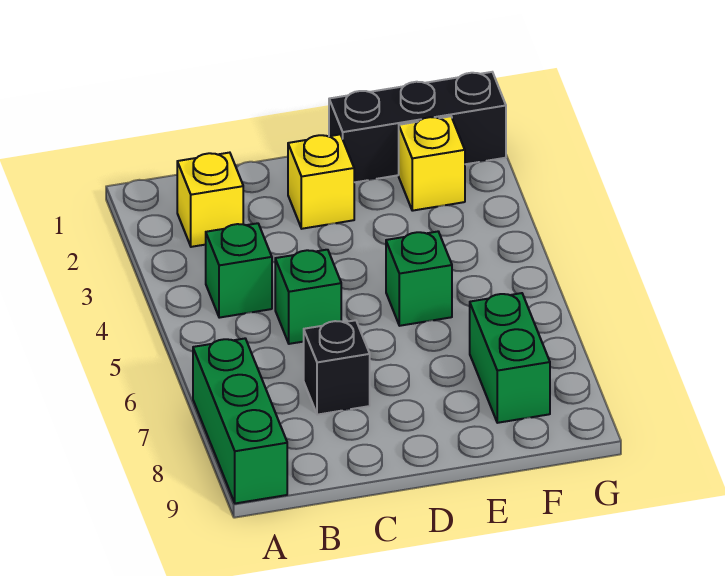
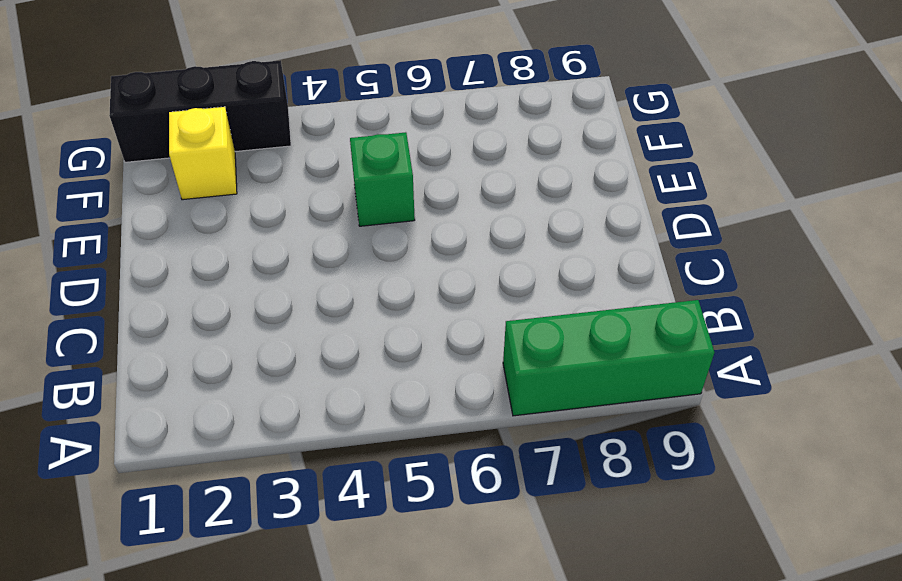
black brick G1:G3 level 1 -> black brick E1:G1 level 1
none -> yellow brick B2 level 1
none -> green brick B4 level 1

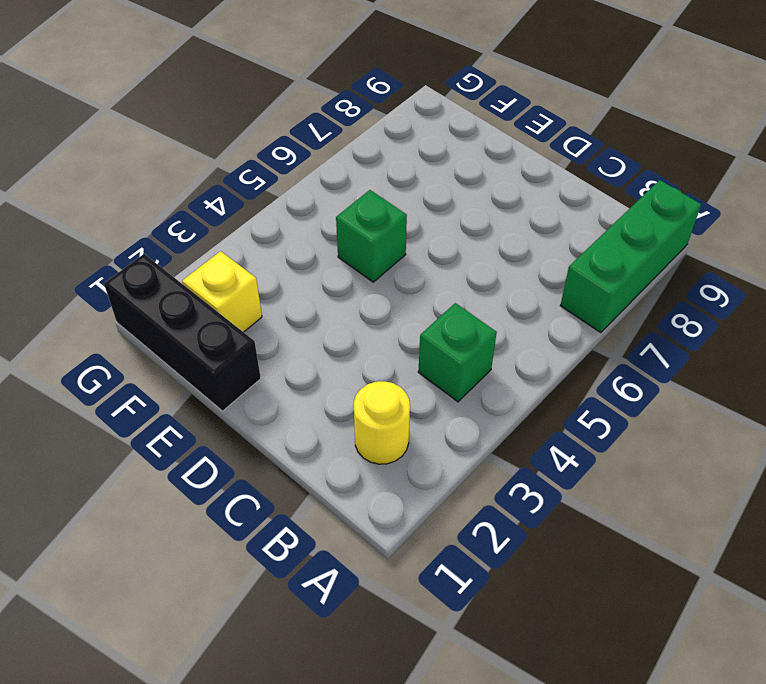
yellow round brick B2 level 1 -> yellow brick B2 level 1
none -> green brick C5 level 1
none -> black brick C7 level 1

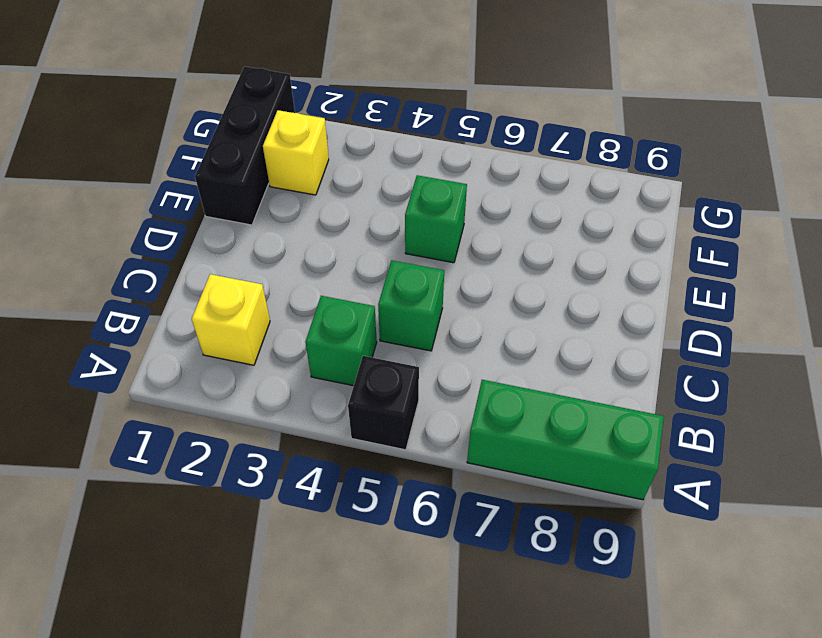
black brick A5 level 1 -> black brick C7 level 1
none -> yellow brick D2 level 1
none -> green brick F7:F8 level 1

